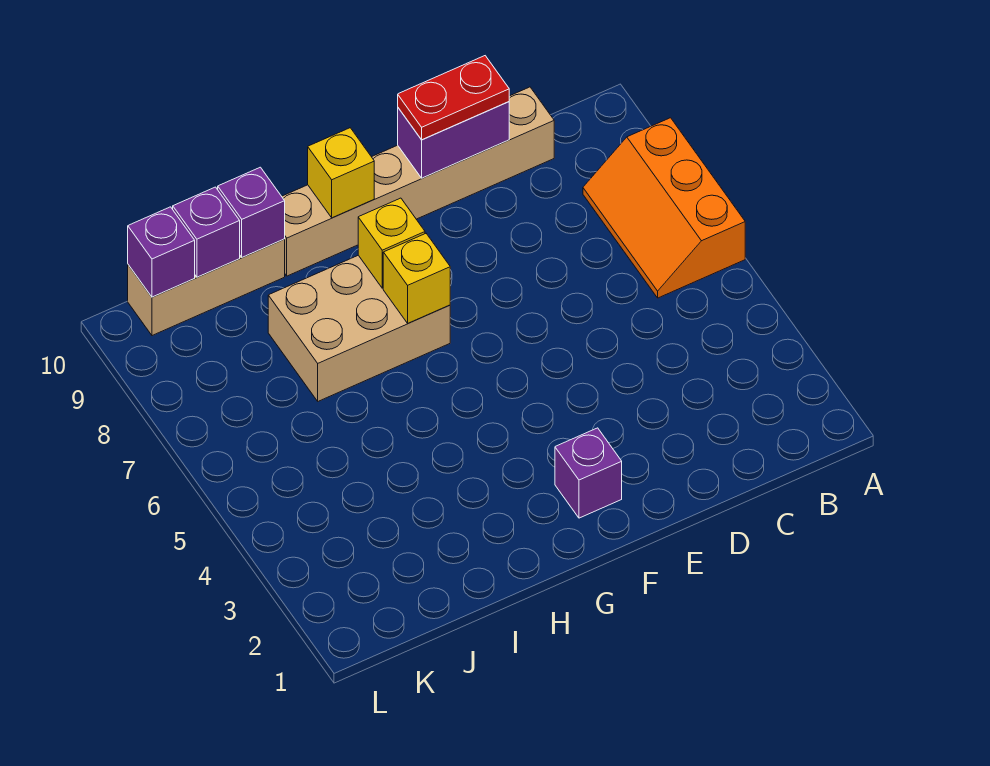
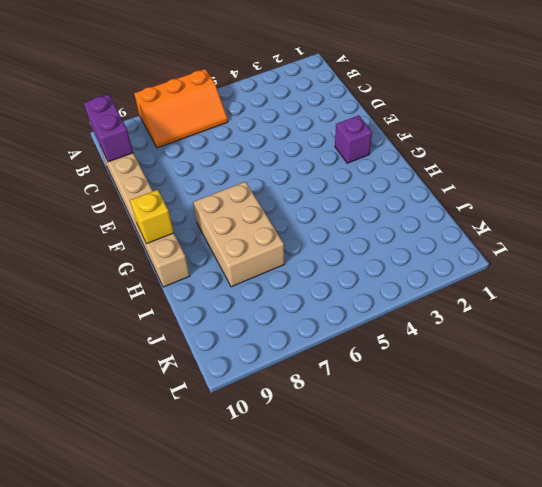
purple brick B10:C10 level 2 -> purple brick D10:E10 level 2
none -> tan brick I10:K10 level 1
none -> yellow brick G7 level 2
none -> yellow brick G8 level 2

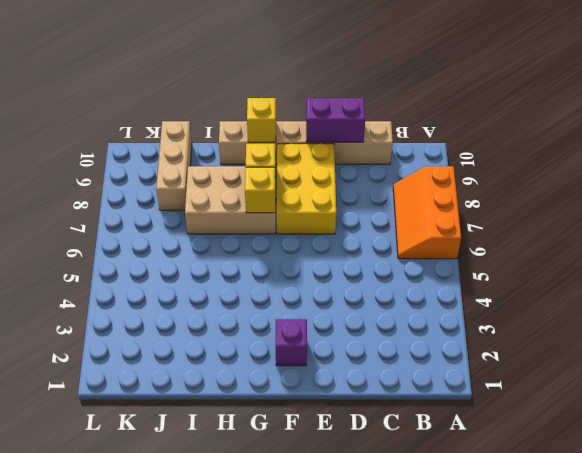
yellow brick E7:F9 level 1 -> none
tan brick J8:J10 level 1 -> tan brick I10:K10 level 1
none -> purple brick I10 level 2
none -> purple brick J10 level 2
none -> purple brick K10 level 2

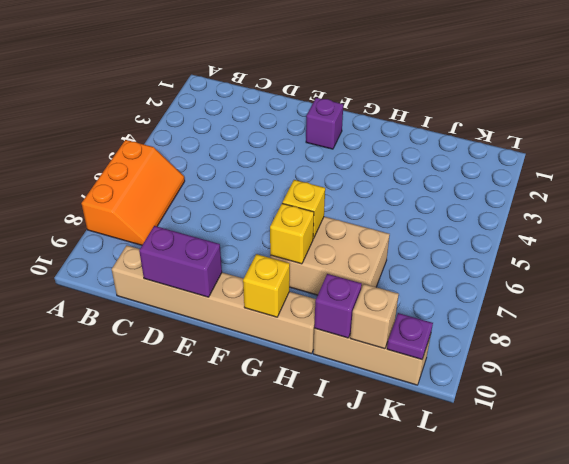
tan brick J10 level 2 -> purple brick J10 level 2
purple plate K10 level 2 -> purple brick K10 level 2
none -> red plate D10:E10 level 3

